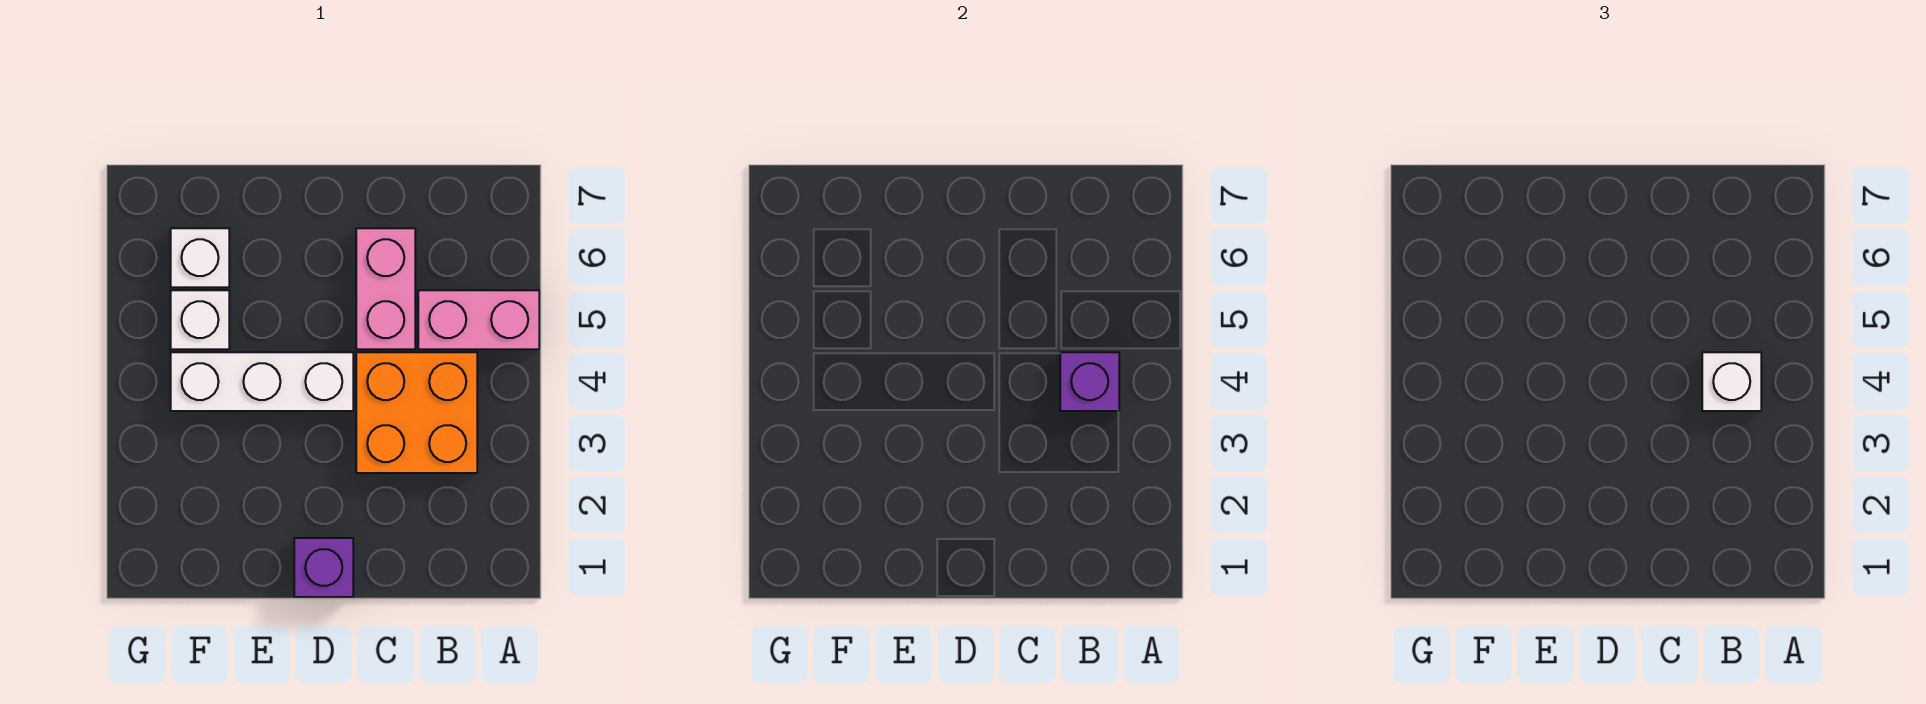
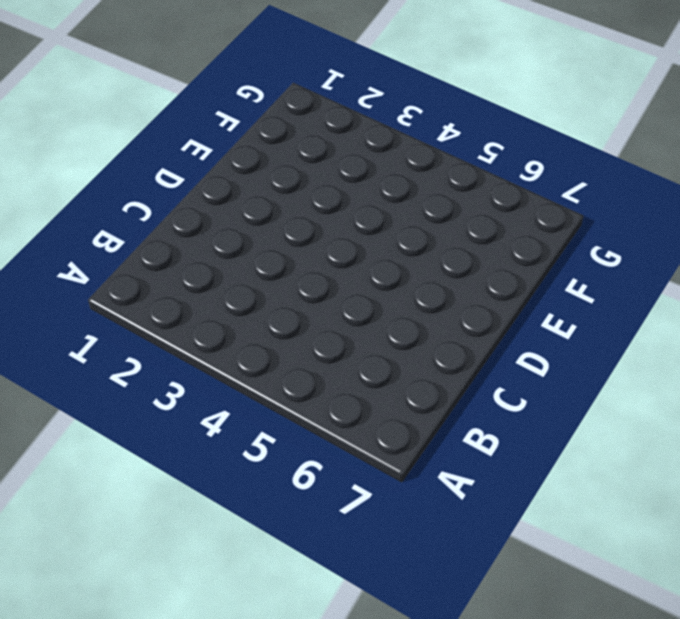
none -> pink brick A5:B5 level 1
none -> orange brick B3:C4 level 1

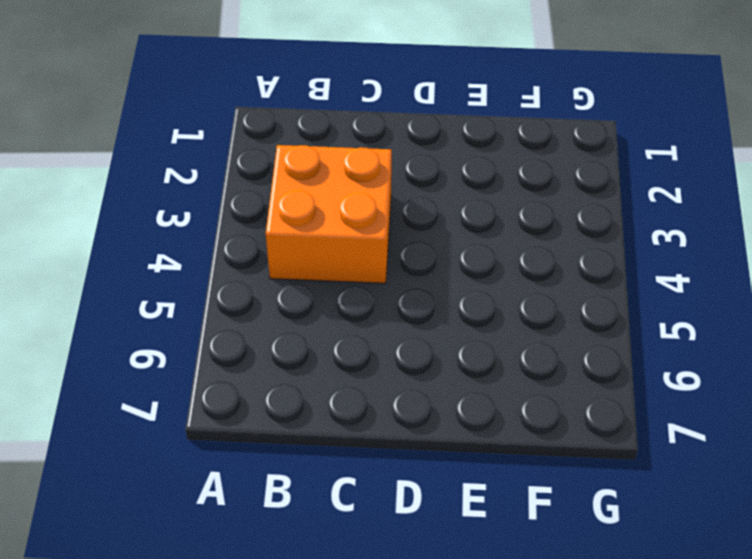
none -> pink brick A5:B5 level 1
none -> pink brick C5:C6 level 1

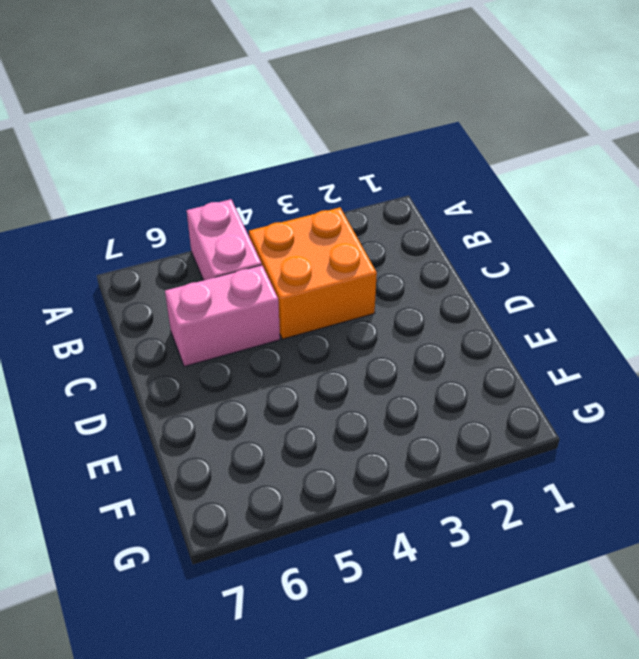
none -> purple brick D1 level 1
none -> white brick D4:F4 level 1

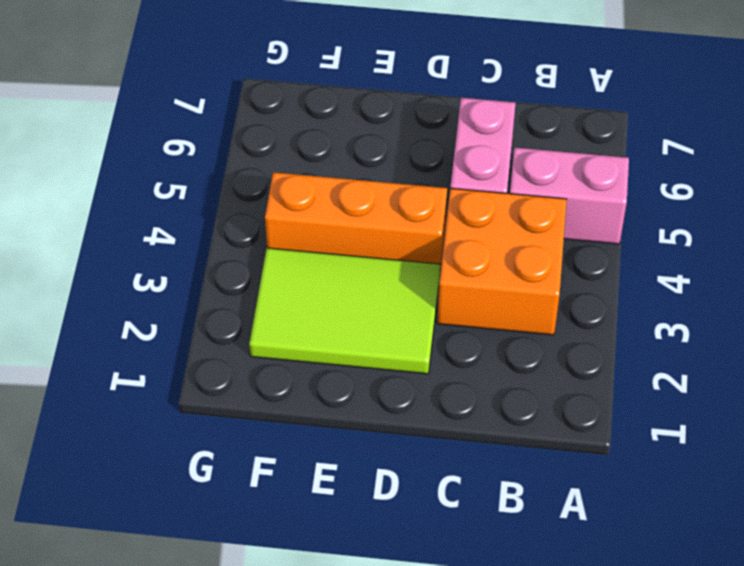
lime tile D2:F3 level 1 -> none
orange brick D4:F4 level 1 -> white brick D4:F4 level 1
none -> purple brick D1 level 1
none -> white brick F5 level 1

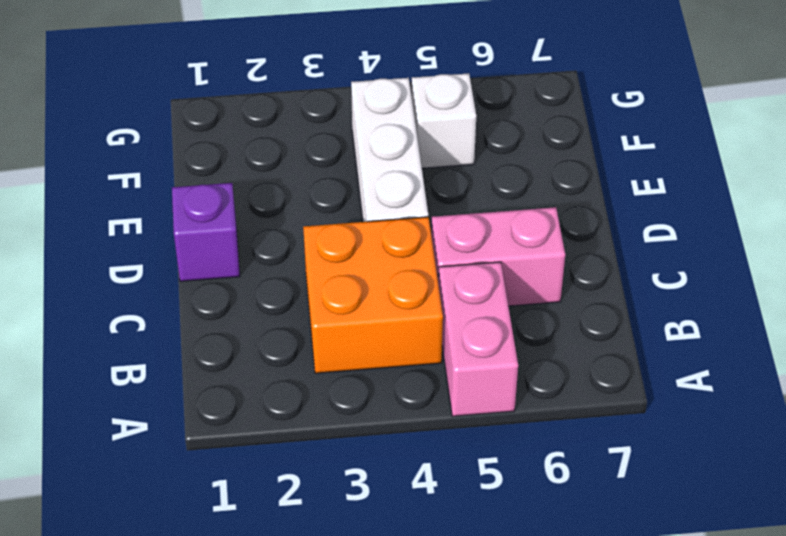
none -> white brick F6 level 1
none -> purple brick B4 level 2

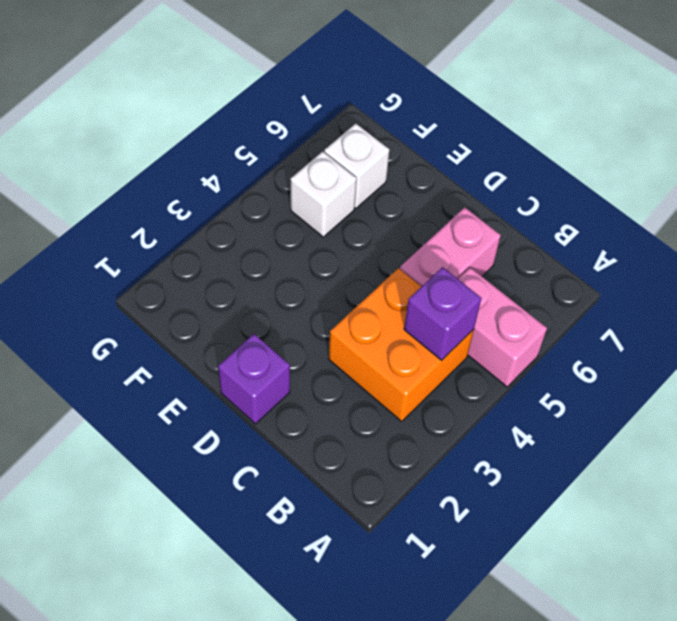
none -> white brick D4:F4 level 1
none -> white brick B4 level 3

